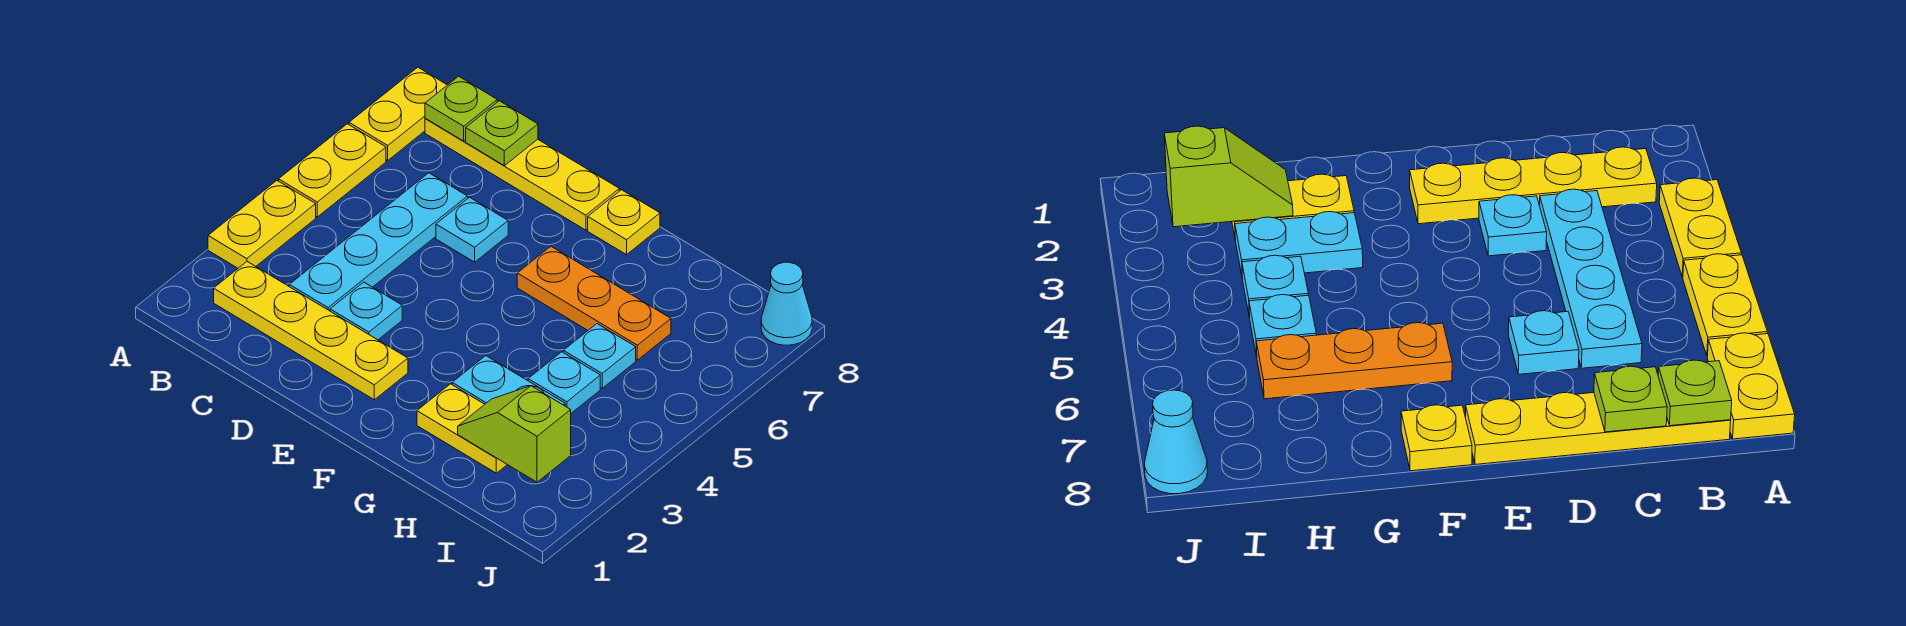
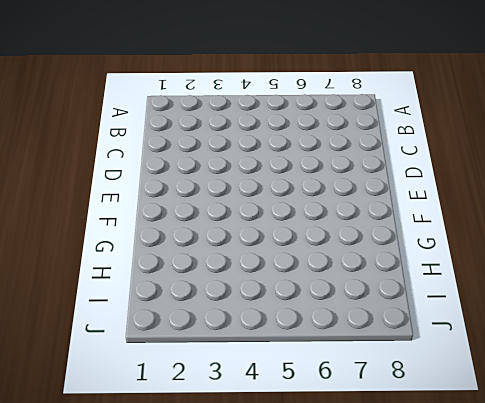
none -> yellow plate A3:A4 level 1
none -> yellow plate A5:A6 level 1
none -> yellow plate A7:A8 level 1

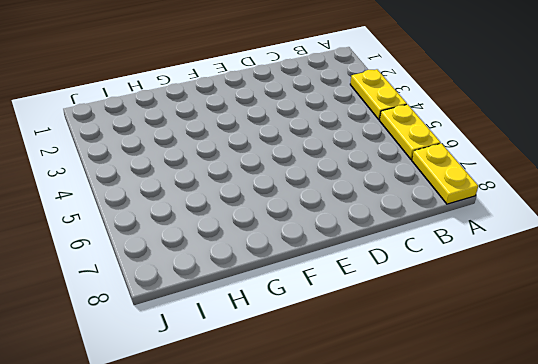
none -> yellow plate B2:E2 level 1
none -> yellow plate B8:E8 level 1
none -> cyan plate C3:C6 level 1

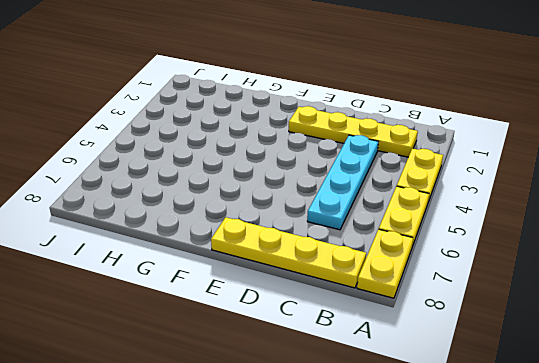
none -> cyan plate D3 level 1
none -> cyan plate D6 level 1
none -> orange plate F6:H6 level 1

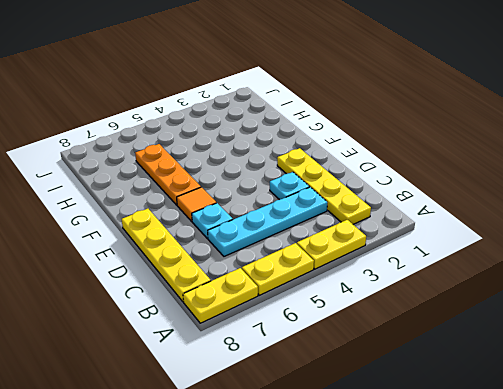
orange tile E6 level 1 -> none
none -> yellow plate F8 level 1
none -> yellow plate G2:H2 level 1
none -> cyan plate G3:H3 level 1

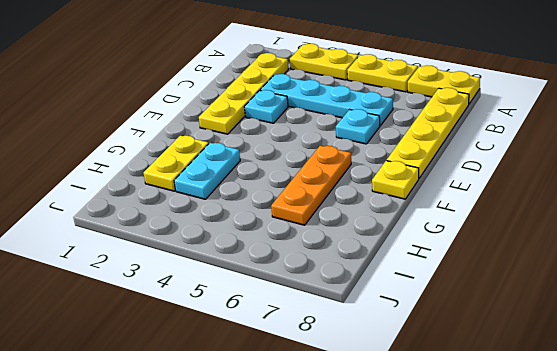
none -> cyan plate H4 level 1
none -> cyan plate H5 level 1
none -> cyan cone J8 level 1

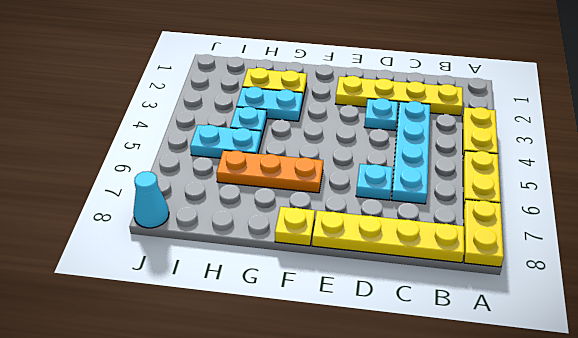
cyan plate H5:I5 level 1 -> cyan plate H5 level 1
none -> lime plate B8 level 2
none -> lime plate C8 level 2
none -> lime slope H2:I2 level 2 top I

